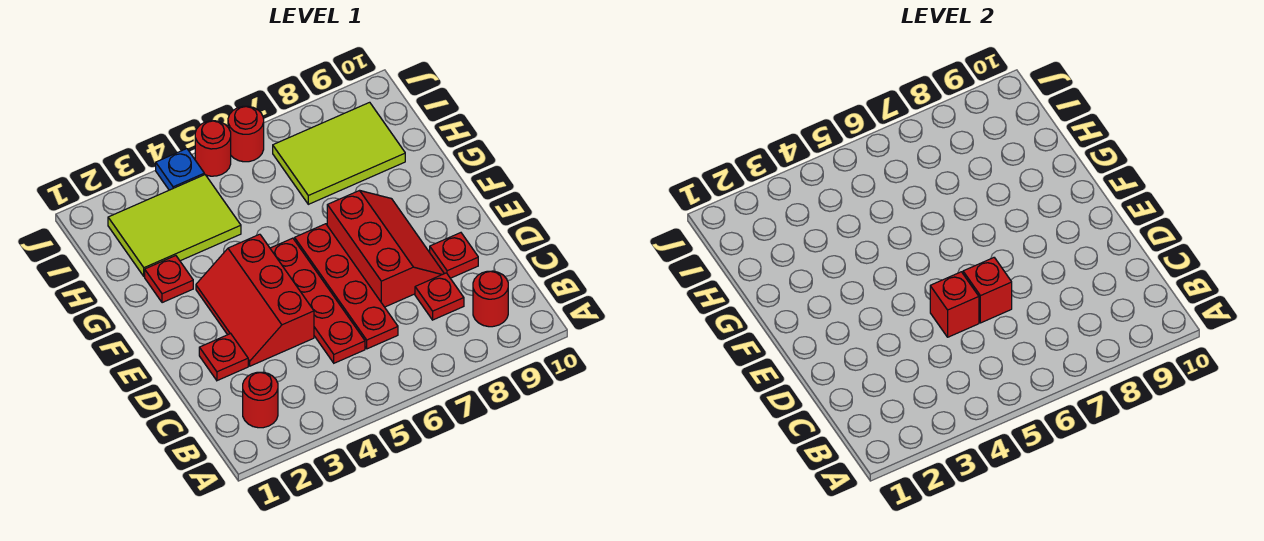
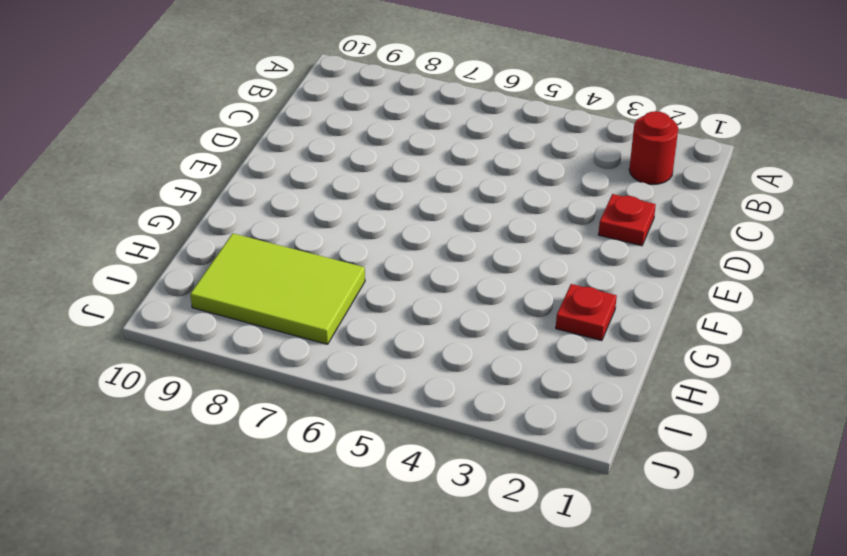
none -> red round brick B9 level 1
none -> red plate C5:F5 level 1
none -> red plate C6:F6 level 1

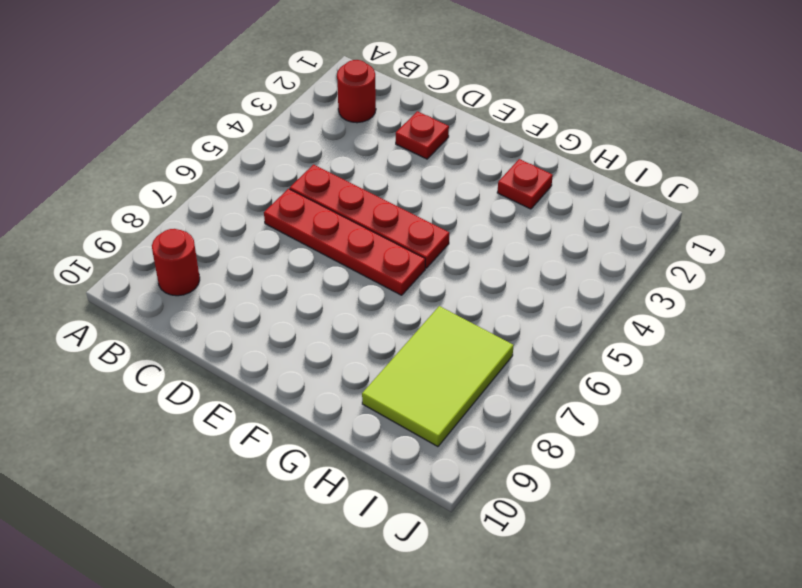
none -> red plate C8 level 1
none -> red slope D3:F4 level 1 top 4
none -> red slope D7:F8 level 1 top 7

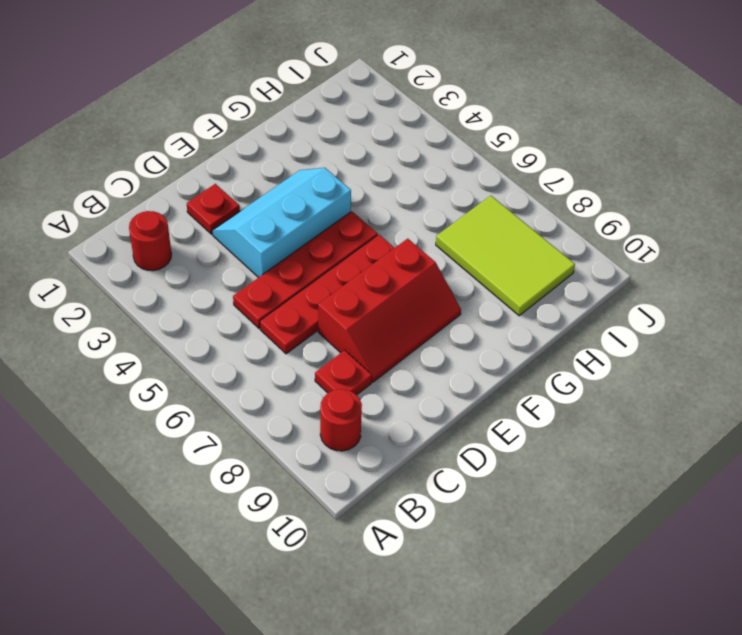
cyan slope D3:F4 level 1 top 4 -> red slope D3:F4 level 1 top 4
none -> red plate D9 level 1
none -> red plate G2 level 1
none -> lime tile H2:I4 level 1

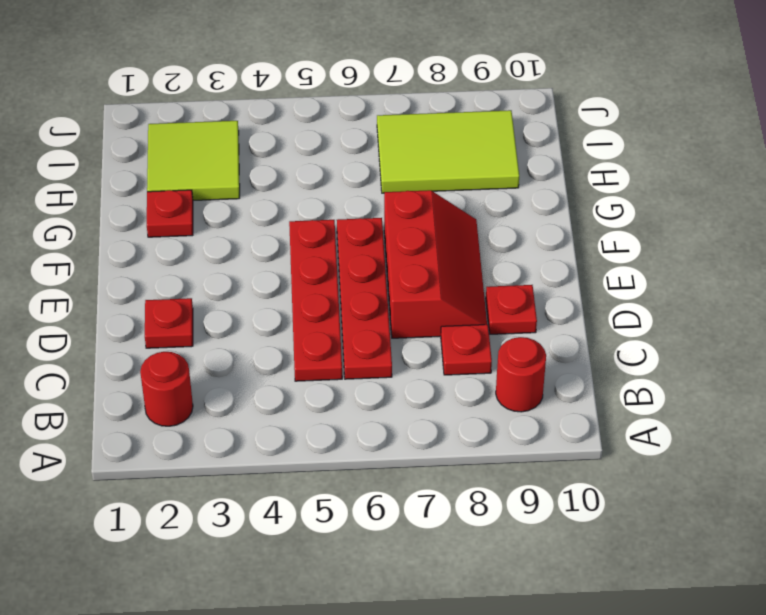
lime tile H2:I3 level 1 -> lime tile H2:I4 level 1
none -> red slope D3:F4 level 1 top 4
none -> blue plate J4 level 1
none -> red round brick J5 level 1

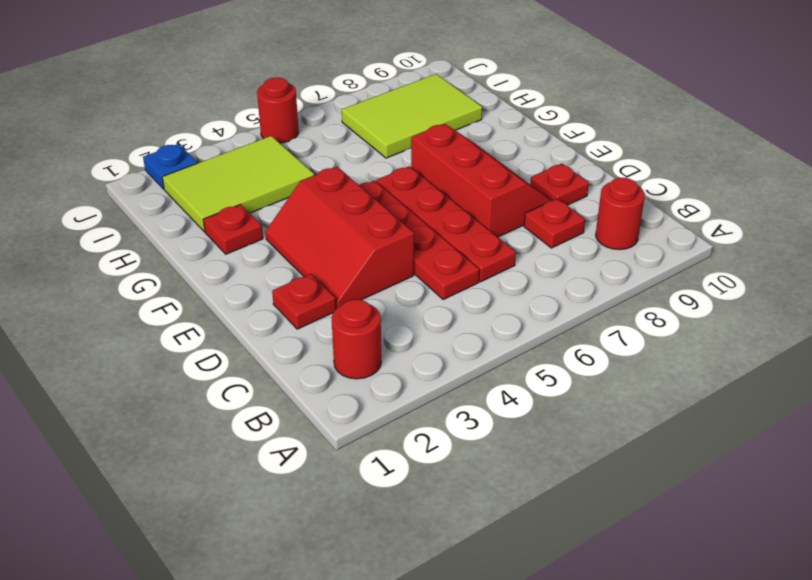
blue plate J2 level 1 -> blue plate J4 level 1
none -> red round brick J6 level 1
none -> red brick D5 level 2
none -> red brick D6 level 2

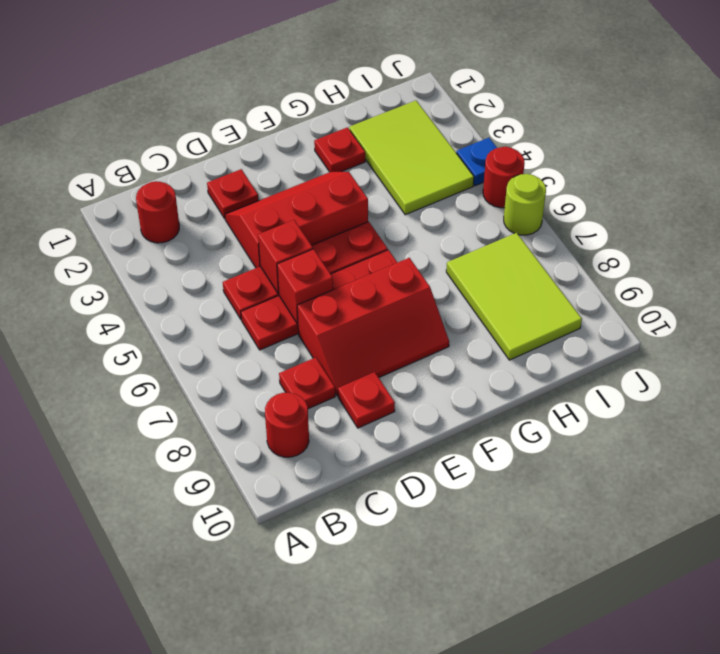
lime round brick J6 level 1 -> red round brick J6 level 1

